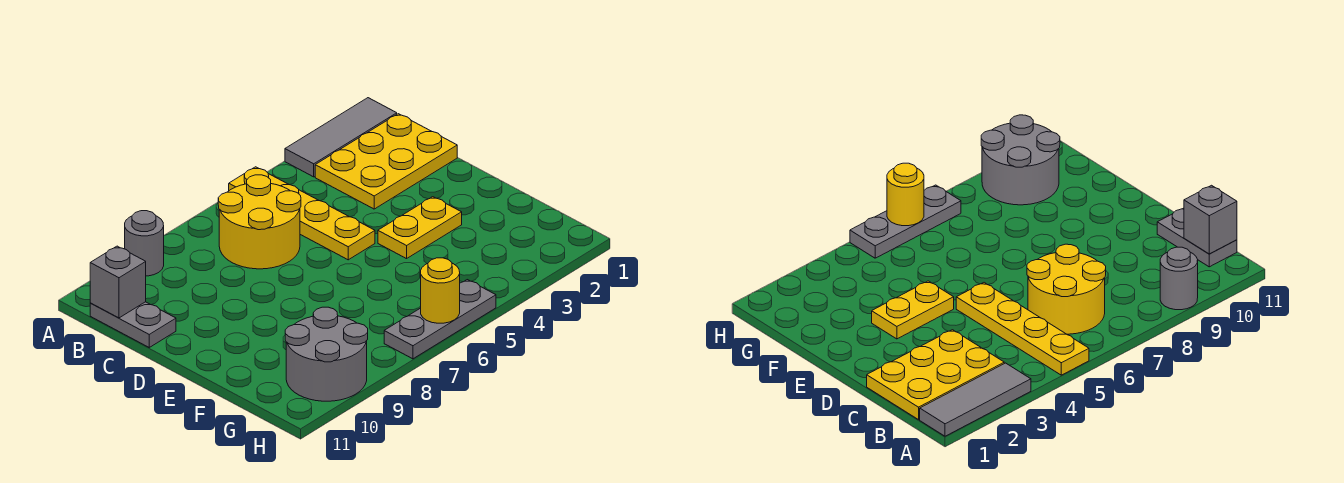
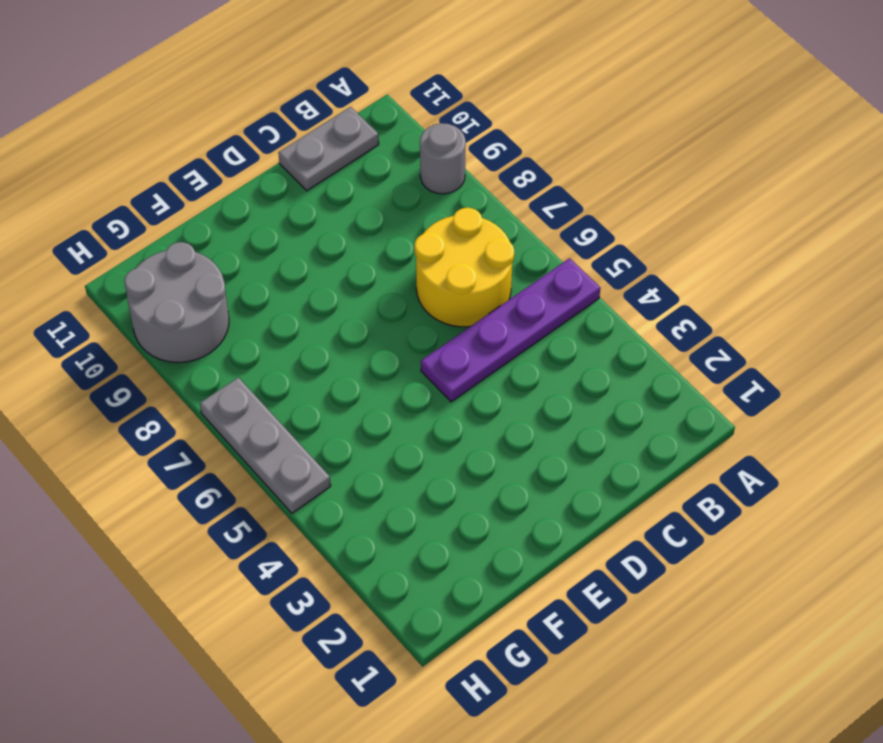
purple plate A5:D5 level 1 -> yellow plate A5:D5 level 1
none -> grey tile A1:A3 level 1
none -> yellow plate B1:C3 level 1

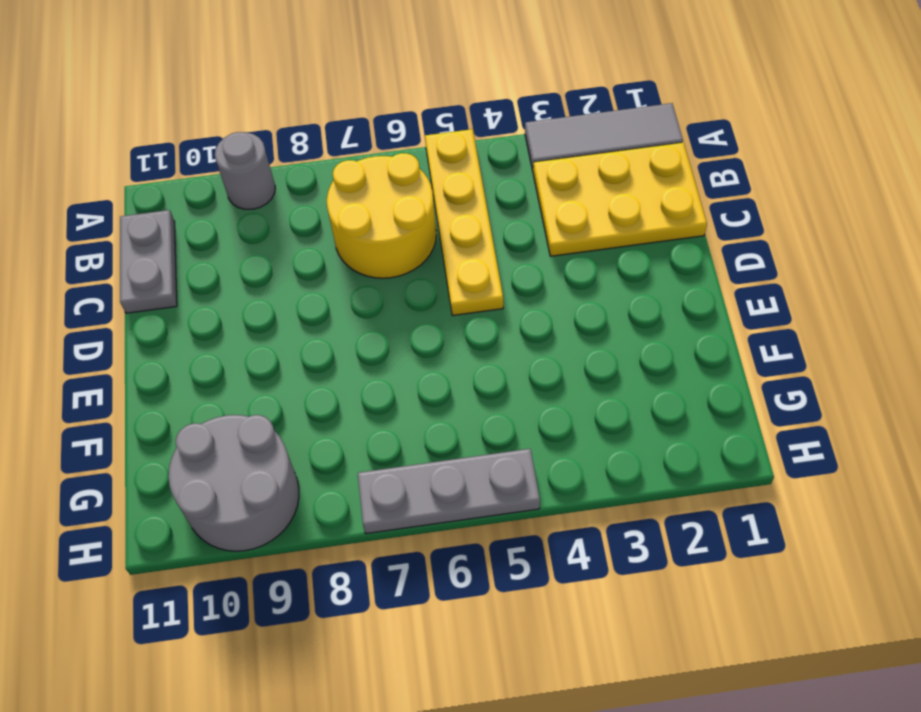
none -> yellow plate E3:E4 level 1
none -> grey brick B11 level 2

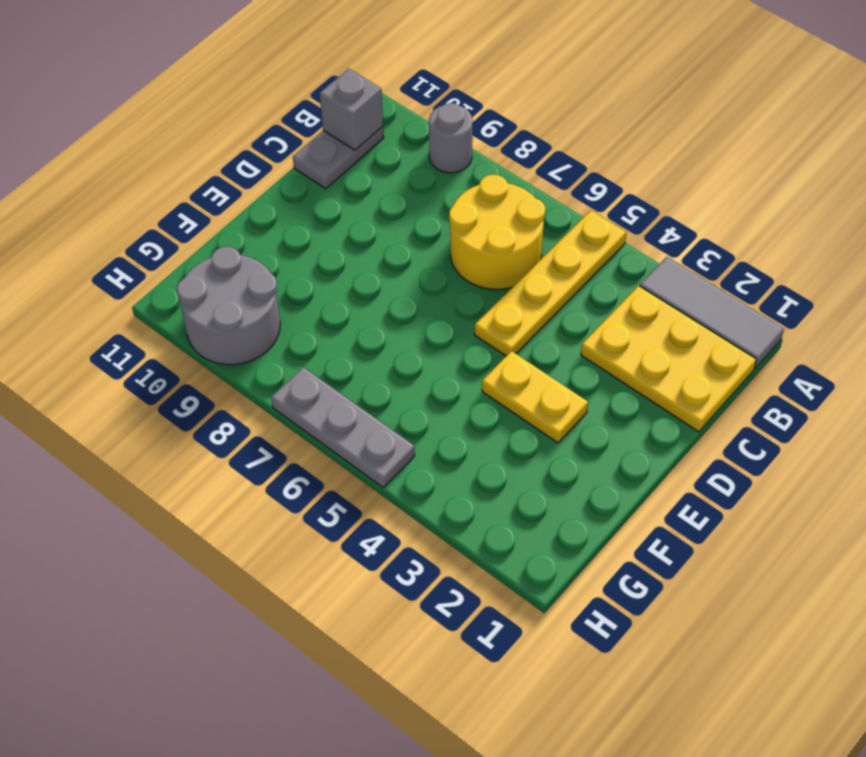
none -> yellow round brick H6 level 2

